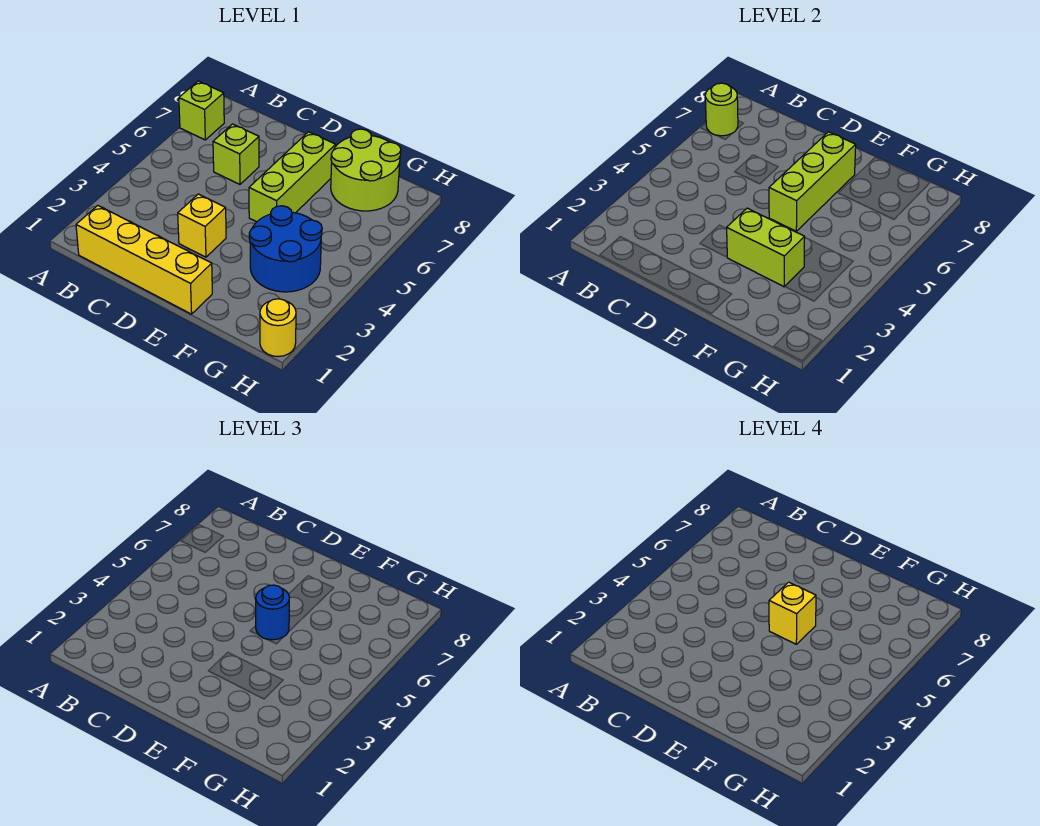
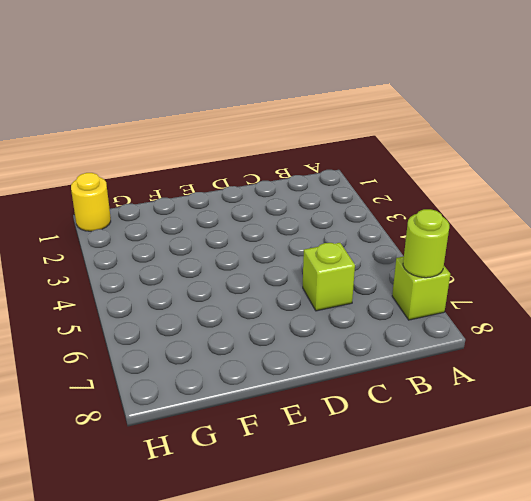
none -> yellow brick B1:E1 level 1
none -> yellow brick D3 level 1
none -> lime brick E5:E7 level 1

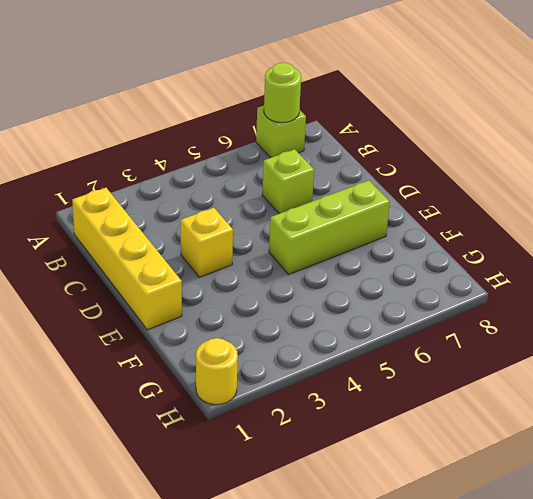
none -> blue round brick F3:G4 level 1
none -> lime round brick F7:G8 level 1
none -> lime brick E3:F3 level 2

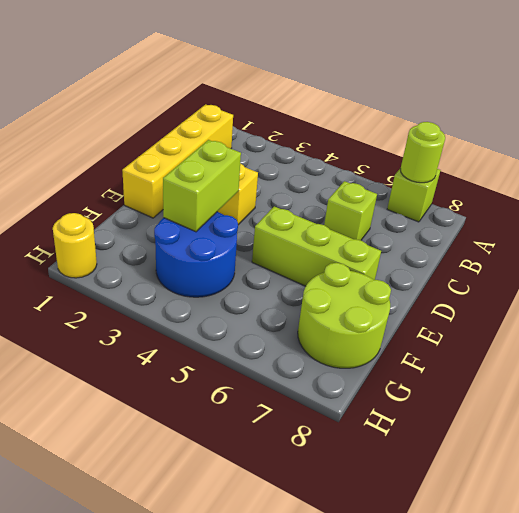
none -> lime brick E5:E7 level 2
none -> blue round brick E5 level 3
none -> yellow brick E5 level 4

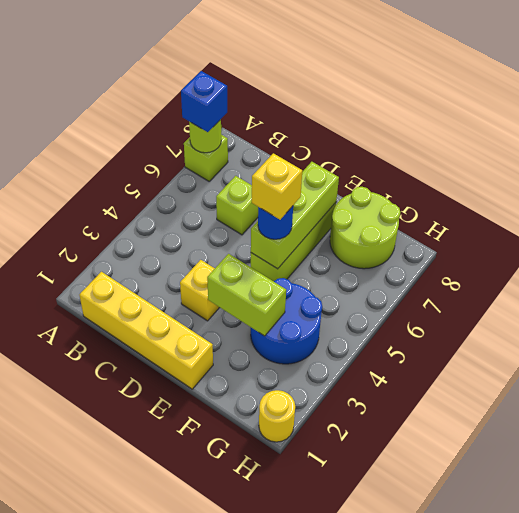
blue brick A7 level 3 -> none

